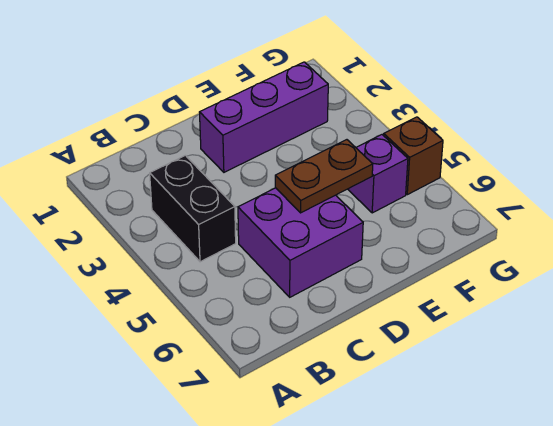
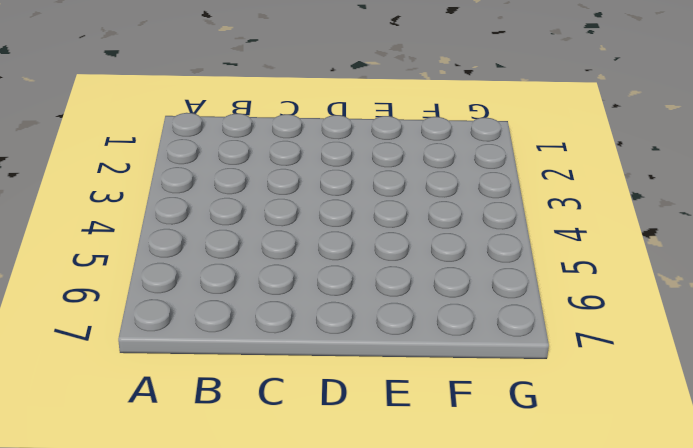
none -> black brick B3:B4 level 1
none -> purple brick C5:D6 level 1

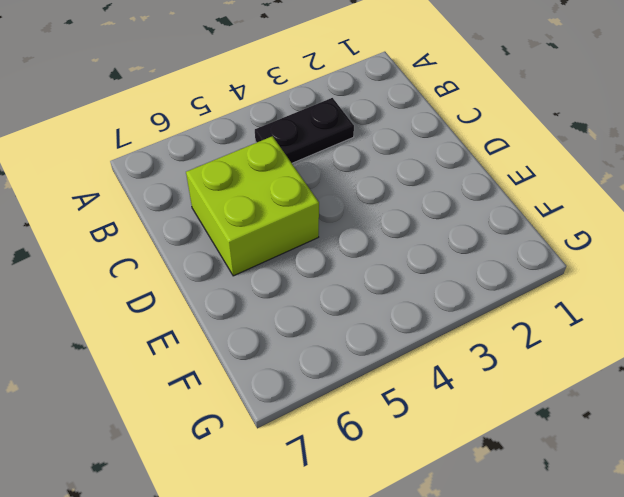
black plate B3:B4 level 1 -> black brick B3:B4 level 1
lime brick C5:D6 level 1 -> purple brick C5:D6 level 1
none -> purple brick D2:F2 level 1
none -> purple brick F5 level 1

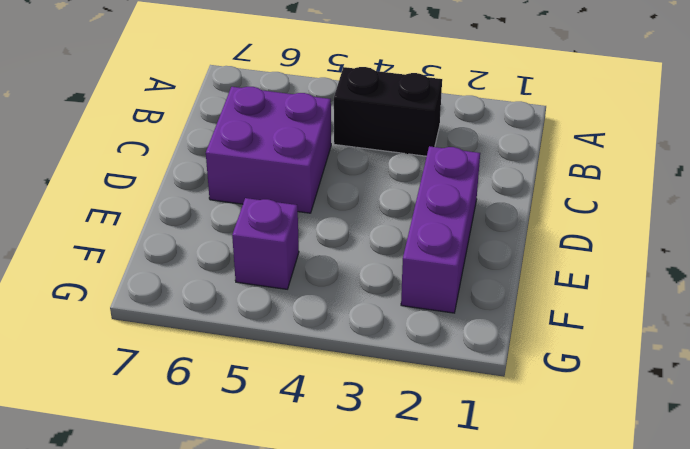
none -> brown brick G5 level 1
none -> brown plate D5:E5 level 2

